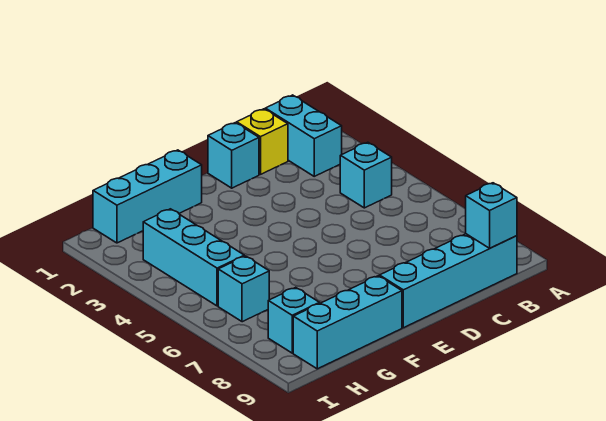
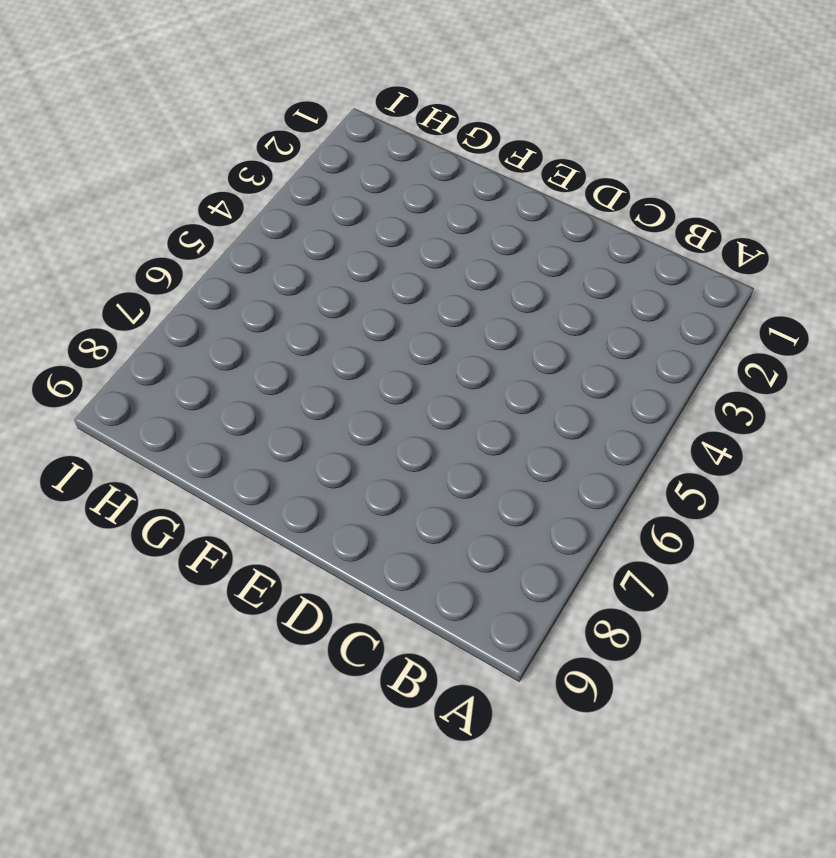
none -> cyan brick B1:B2 level 1
none -> cyan brick B4 level 1

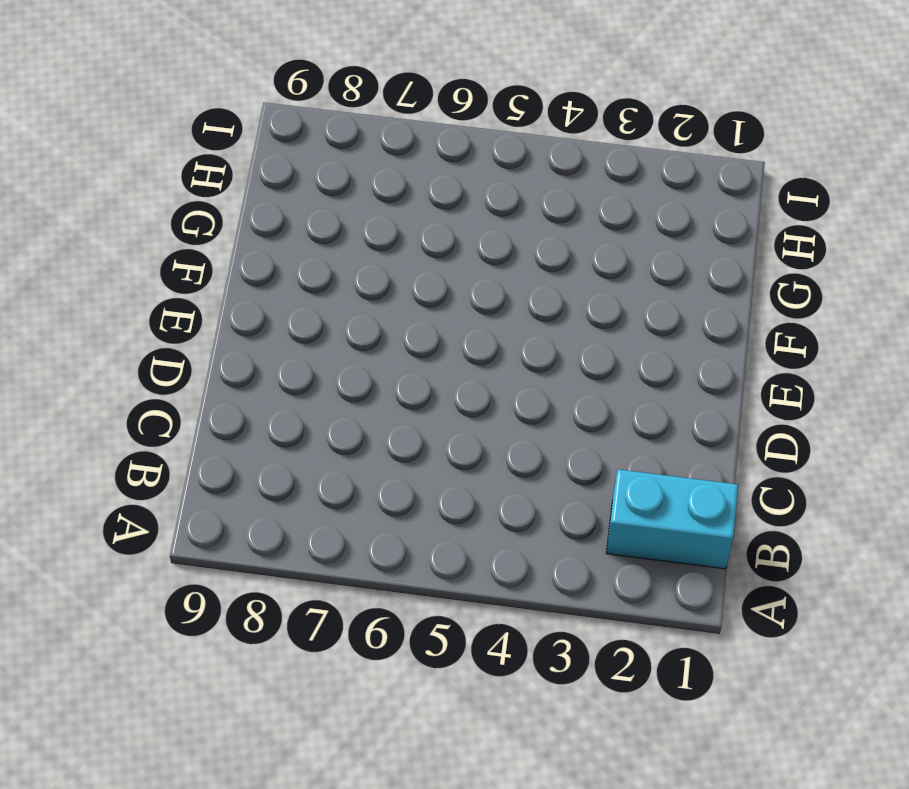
none -> cyan brick B4 level 1
none -> cyan brick B9:E9 level 1

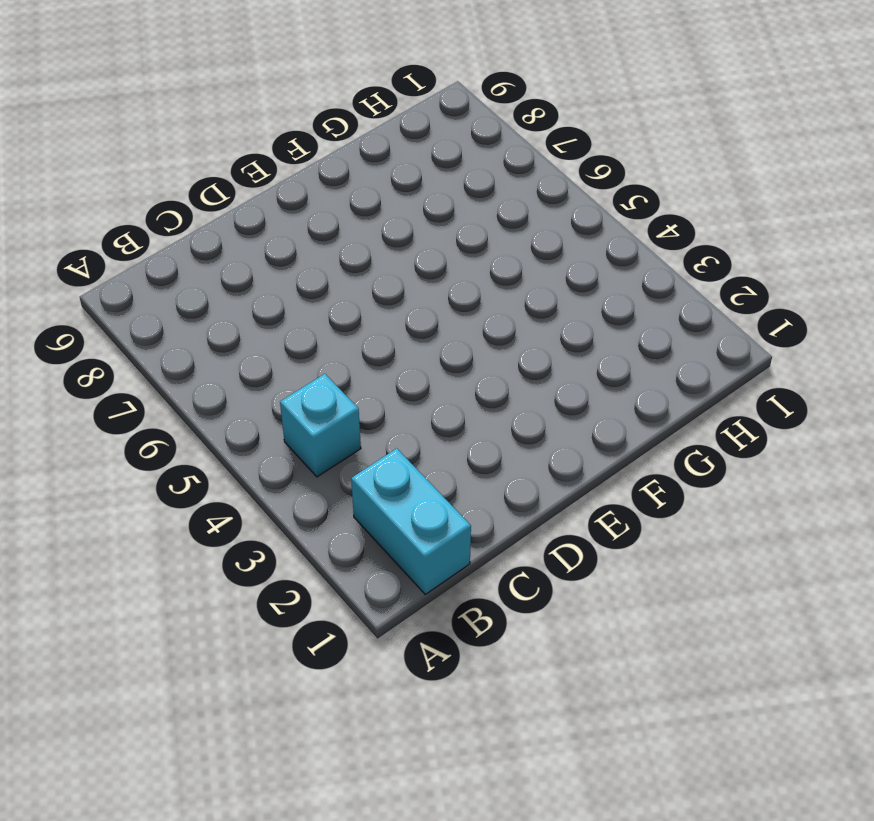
none -> cyan brick B9:E9 level 1
none -> yellow brick C1 level 1

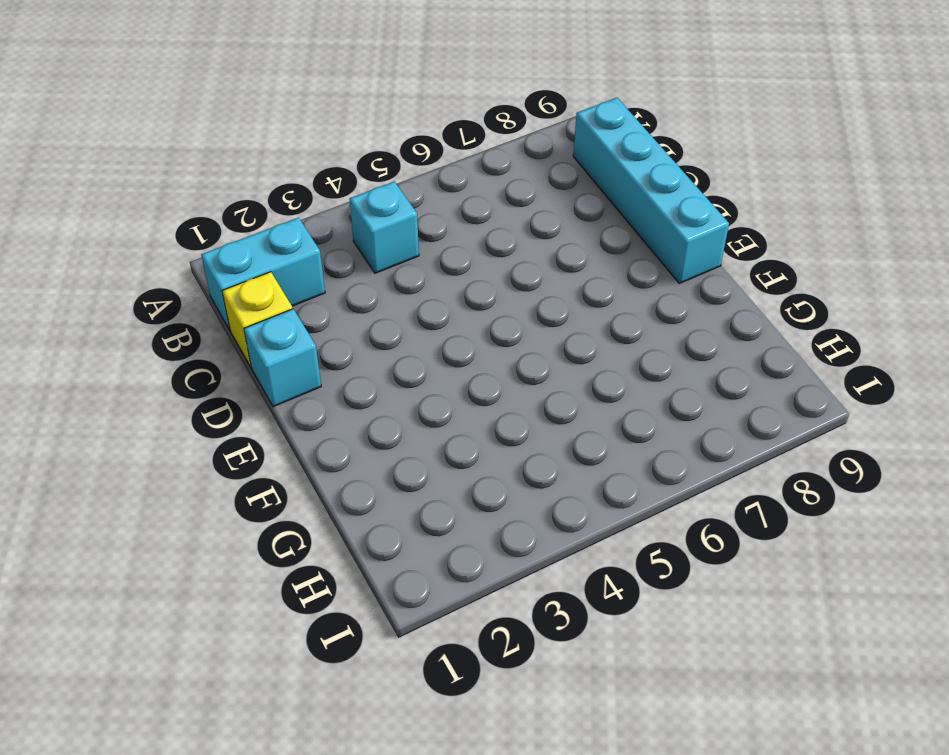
none -> cyan brick F1:H1 level 1
none -> cyan brick F9:H9 level 1

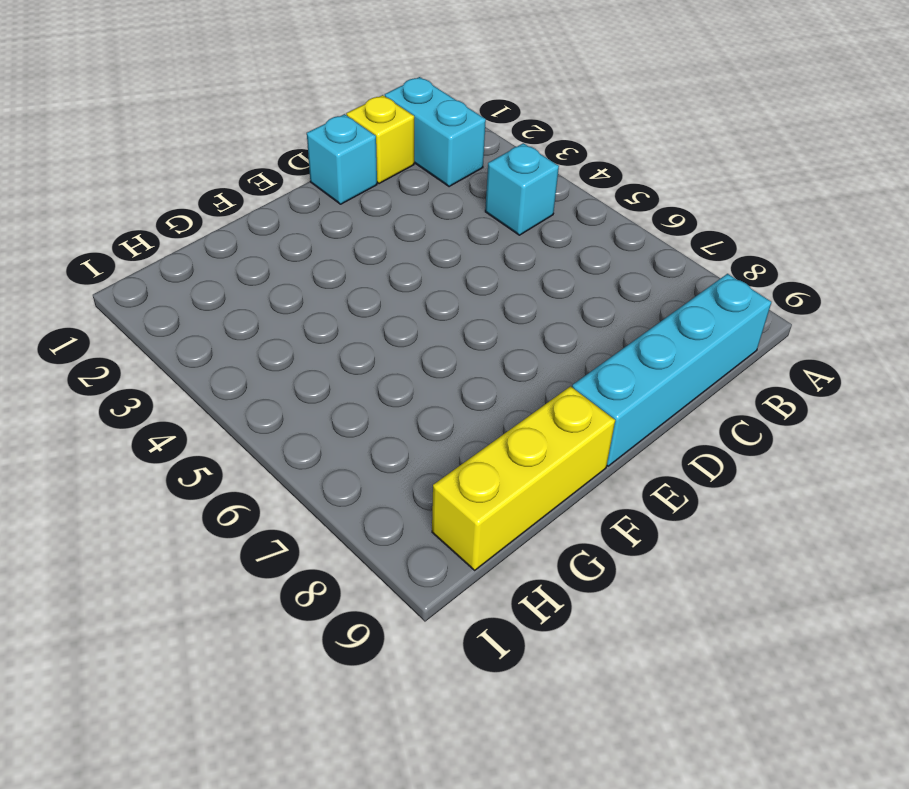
yellow brick F9:H9 level 1 -> cyan brick F9:H9 level 1
none -> cyan brick F1:H1 level 1
none -> cyan brick H3:H5 level 1

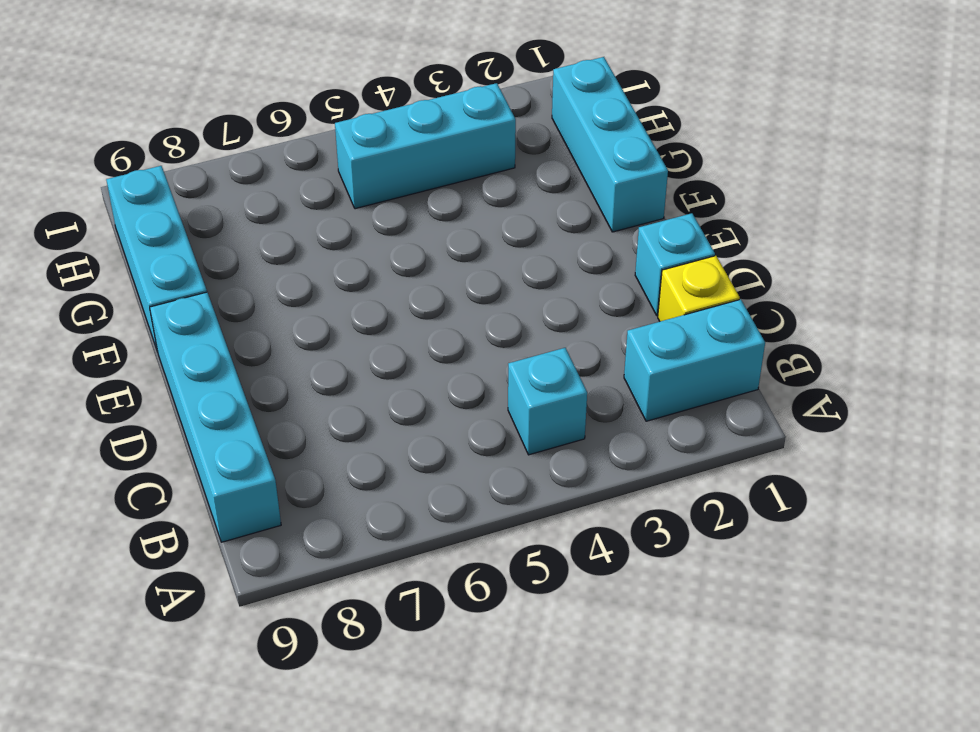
none -> cyan brick H6 level 1
none -> cyan brick H8 level 1

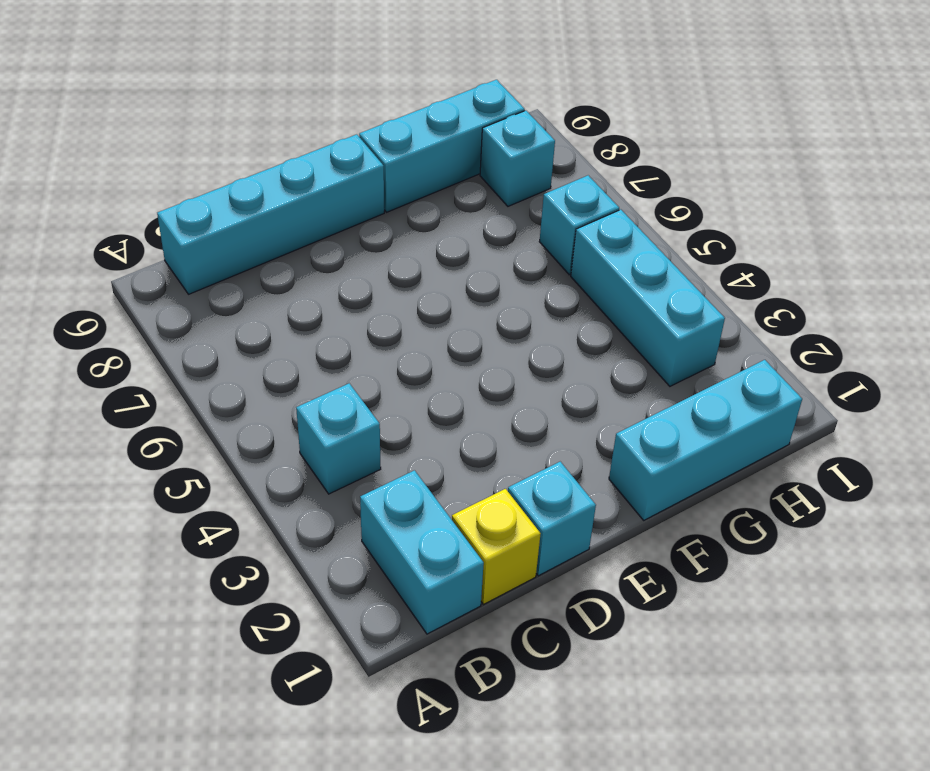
none -> cyan brick B9 level 2

